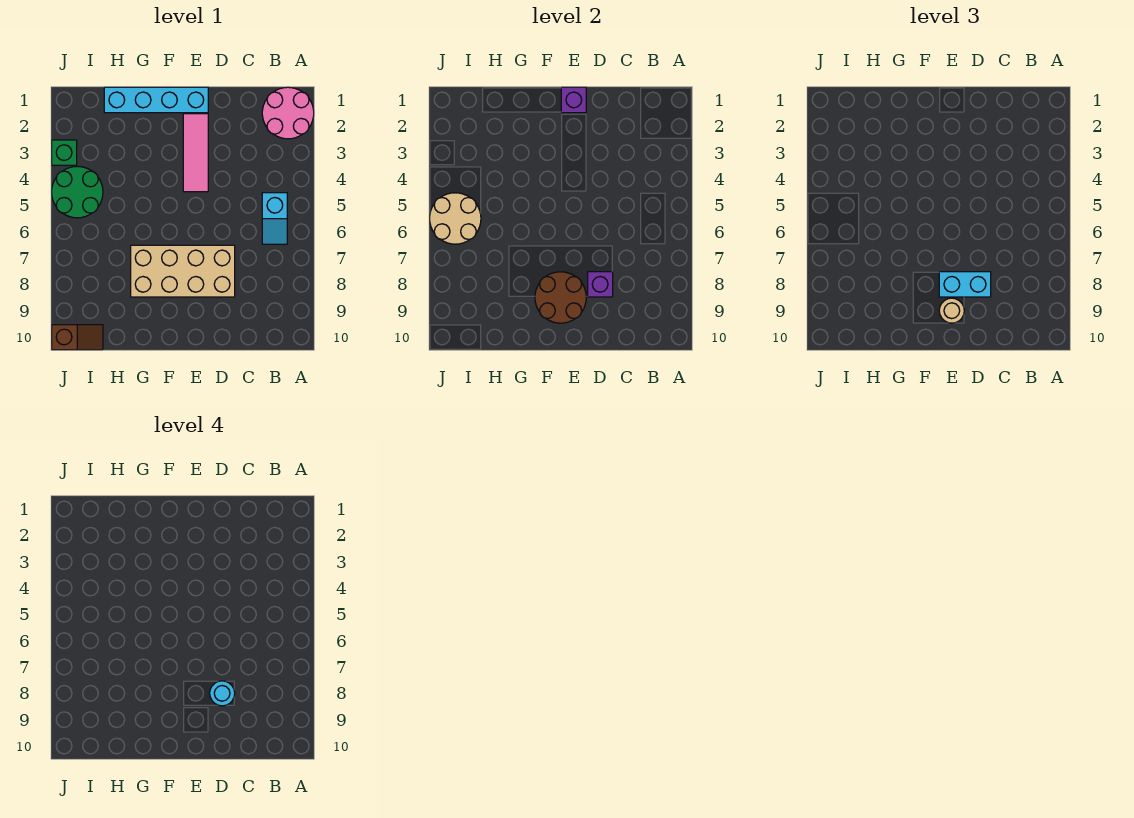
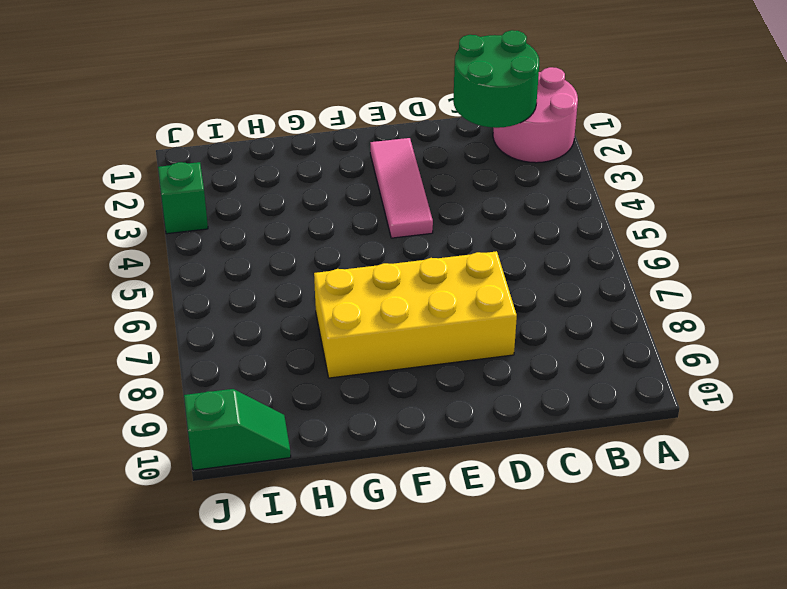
green round brick B1:C2 level 2 -> green round brick I4:J5 level 1
yellow brick D7:G8 level 1 -> tan brick D7:G8 level 1
green slope I10:J10 level 1 top J -> brown slope I10:J10 level 1 top J
none -> cyan slope B5:B6 level 1 top 5
none -> cyan brick E1:H1 level 1
none -> purple brick D8 level 2

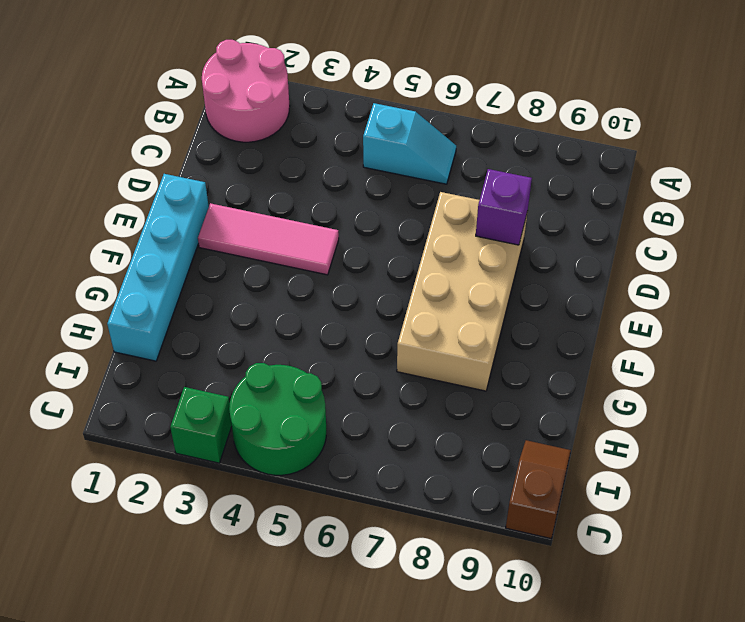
none -> purple brick E1 level 2
none -> brown round brick E8:F9 level 2
none -> tan round brick I5:J6 level 2

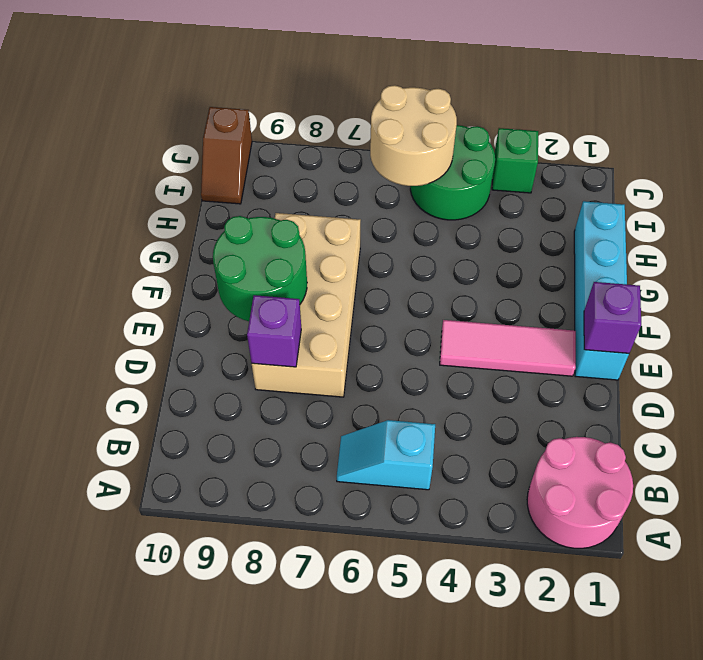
green round brick E8:F9 level 2 -> brown round brick E8:F9 level 2
none -> cyan brick D8:E8 level 3
none -> tan round brick E9 level 3
none -> cyan round brick D8 level 4

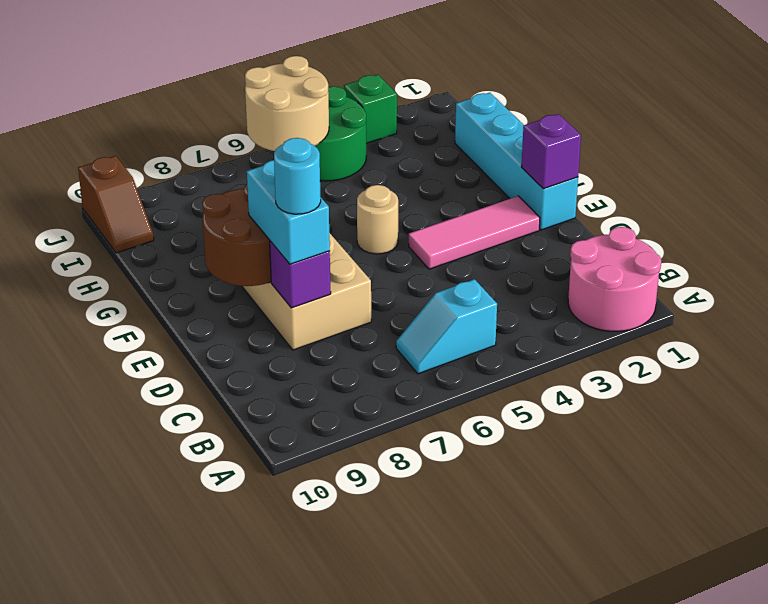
tan round brick F5 level 1 -> tan round brick E9 level 3

